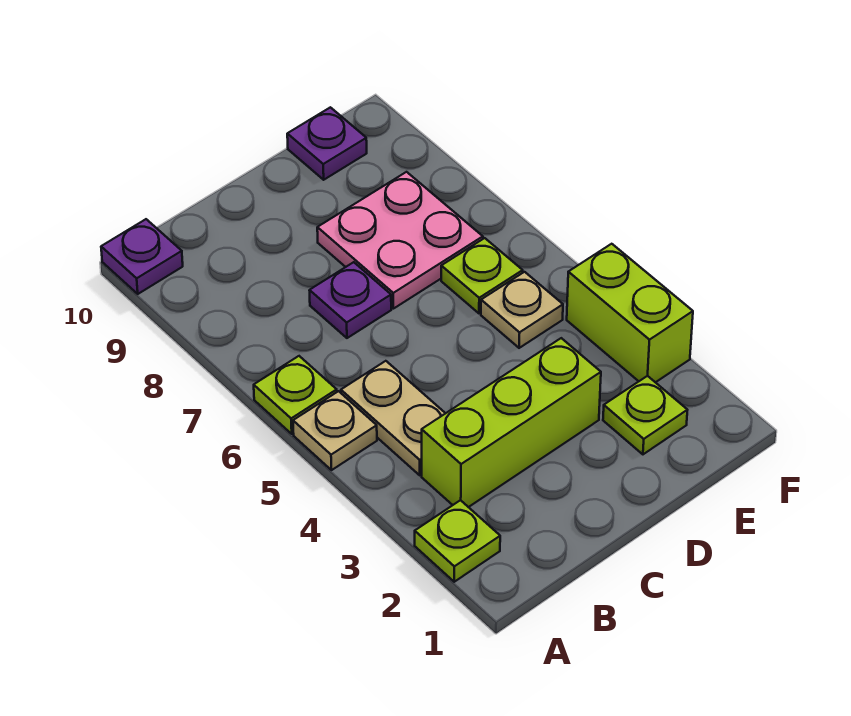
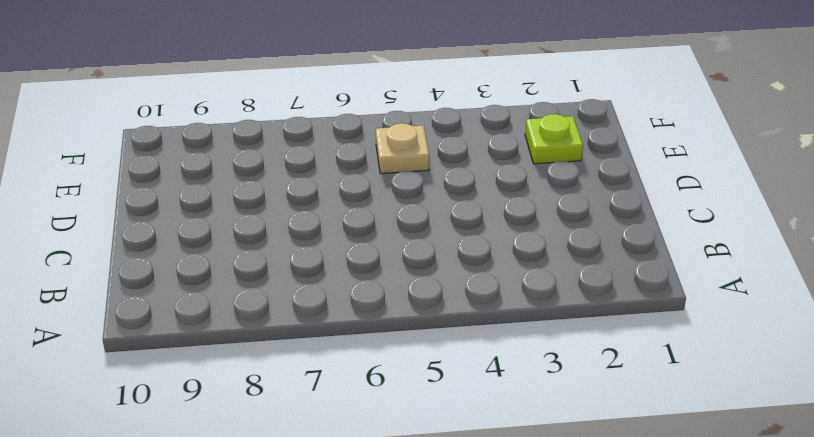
none -> lime plate A2 level 1
none -> tan plate A5 level 1
none -> lime plate A6 level 1

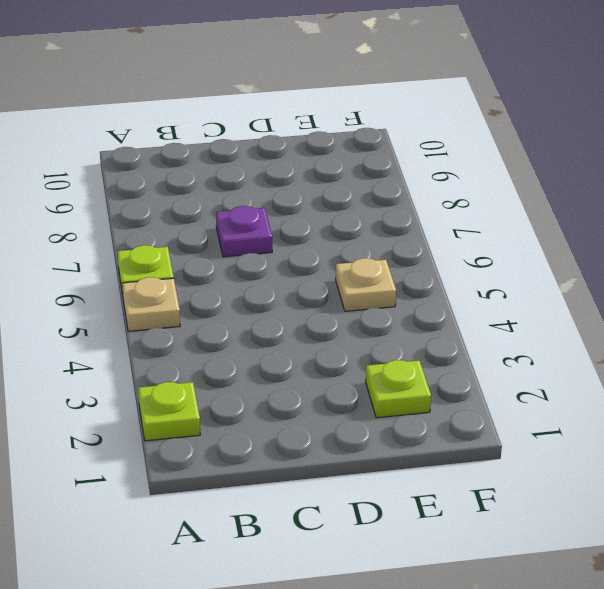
none -> purple plate A10 level 1
none -> lime brick B3:D3 level 1
none -> tan plate B4:B5 level 1

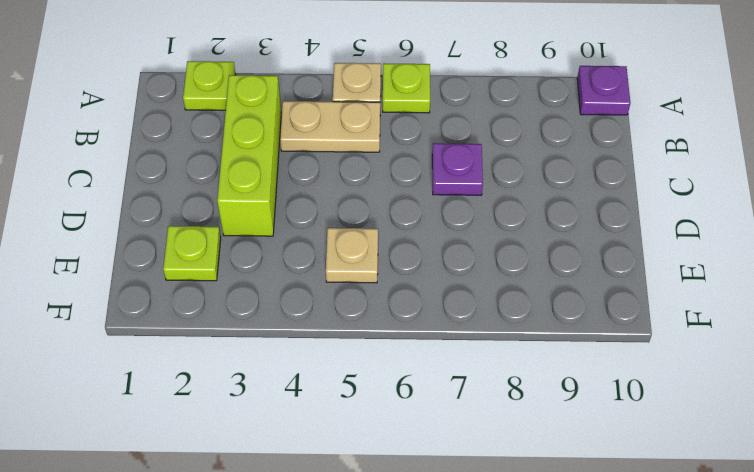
none -> pink plate D7:E8 level 1
none -> lime plate E6 level 1
none -> purple plate E10 level 1

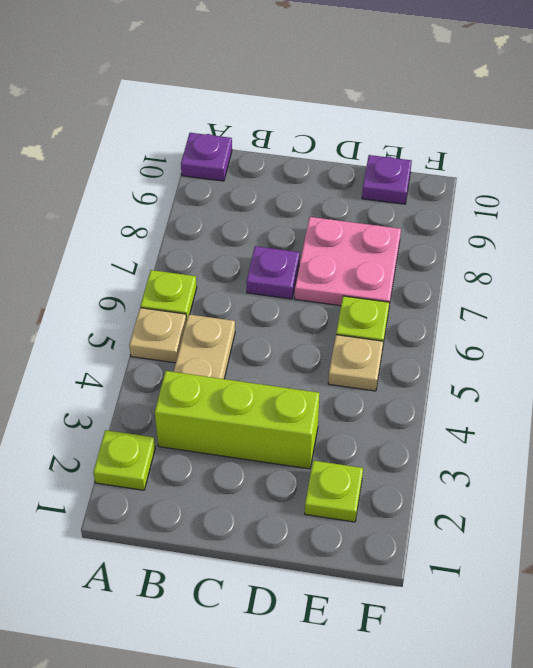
none -> lime brick F3:F4 level 1

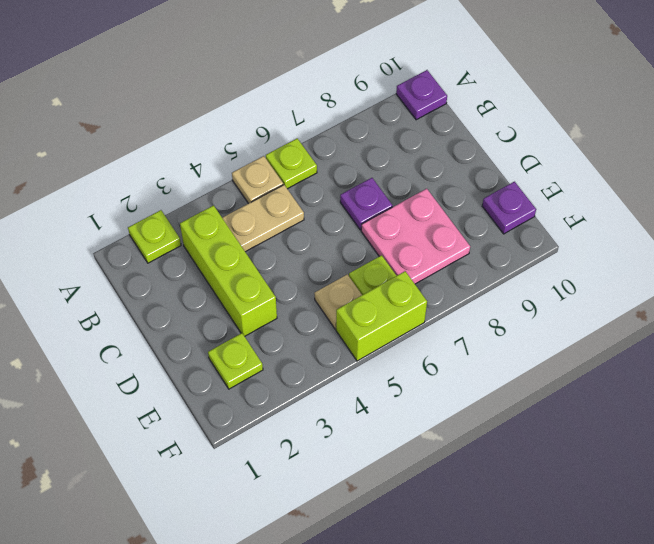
lime brick F5:F6 level 1 -> lime brick F3:F4 level 1

